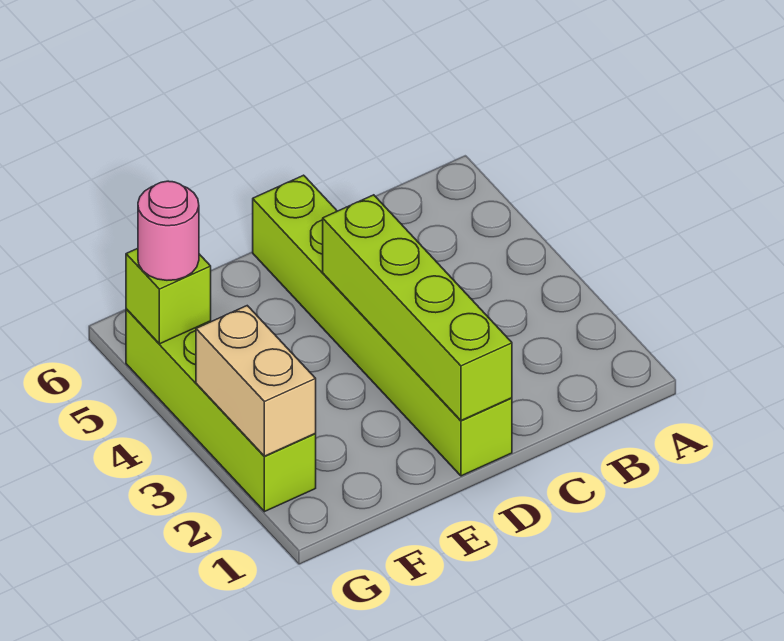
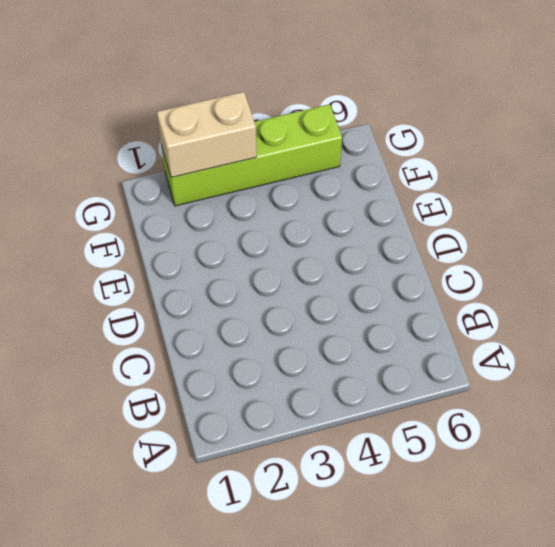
none -> lime brick D1:D6 level 1
none -> lime brick D1:D4 level 2

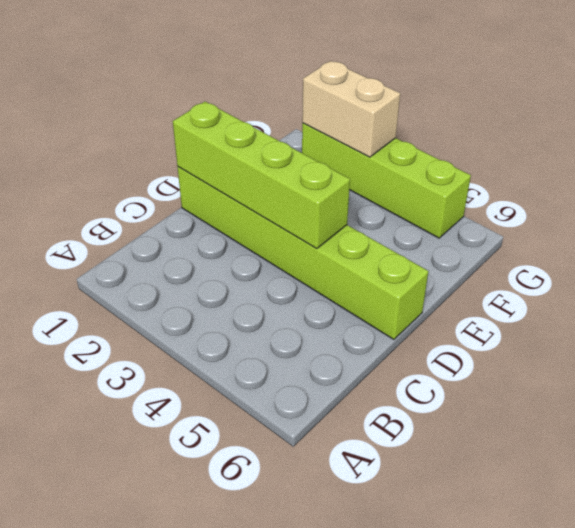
none -> lime brick G5 level 2
none -> pink round brick G5 level 3

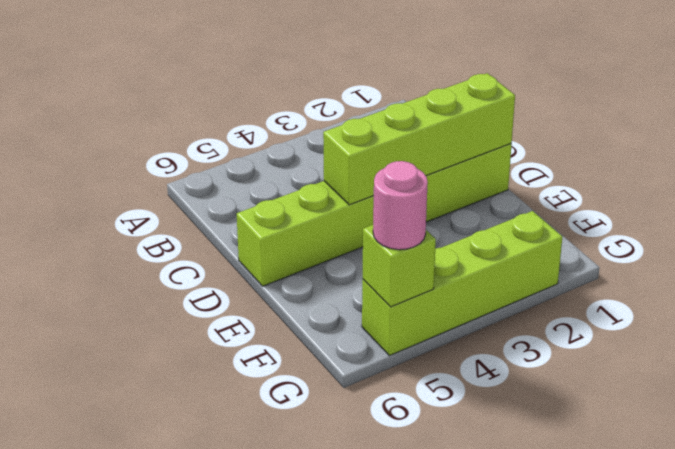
none -> tan brick G2:G3 level 2

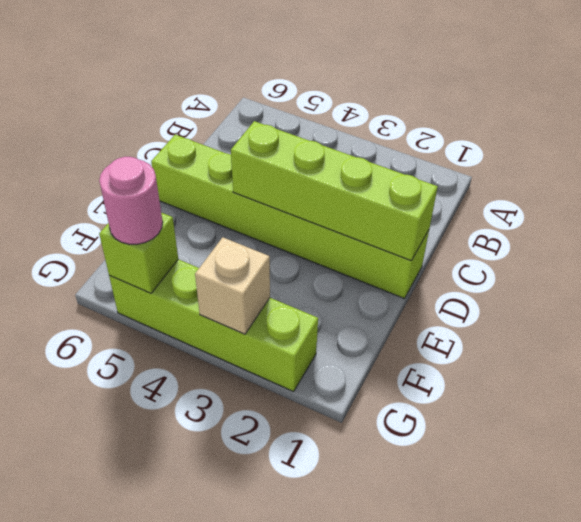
tan brick G3 level 2 -> tan brick G2:G3 level 2

